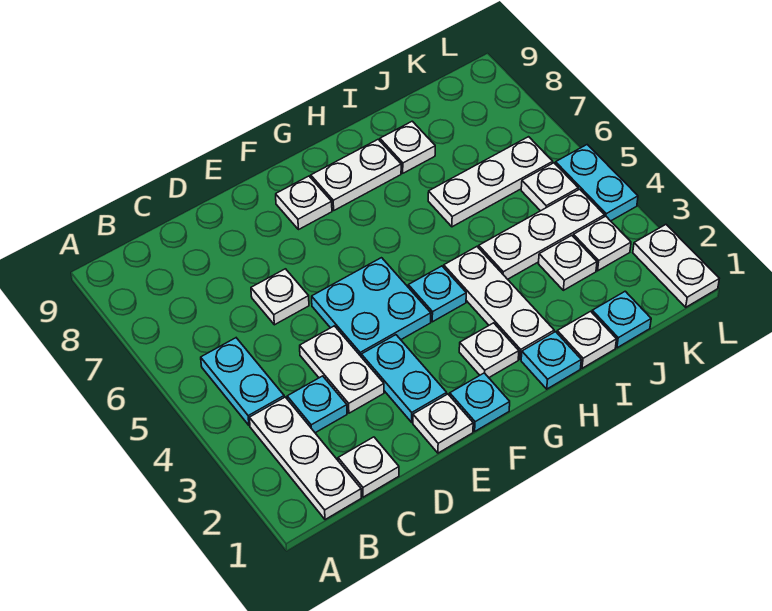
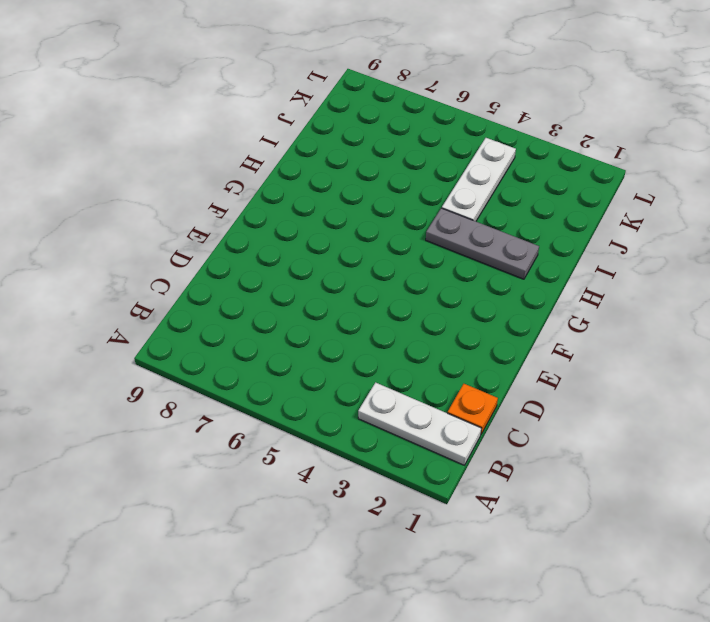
orange plate C1 level 1 -> white plate C1 level 1
grey plate H2:H4 level 1 -> white plate H2:H4 level 1
none -> cyan plate B4:B5 level 1
none -> cyan plate C3 level 1
none -> white plate D3:D4 level 1

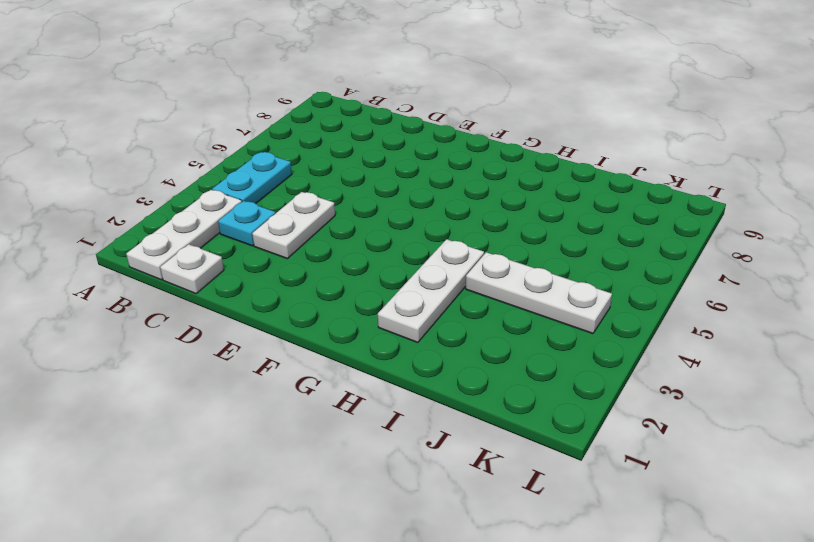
none -> white plate D6 level 1
none -> white plate E1 level 1
none -> cyan plate E2:E3 level 1

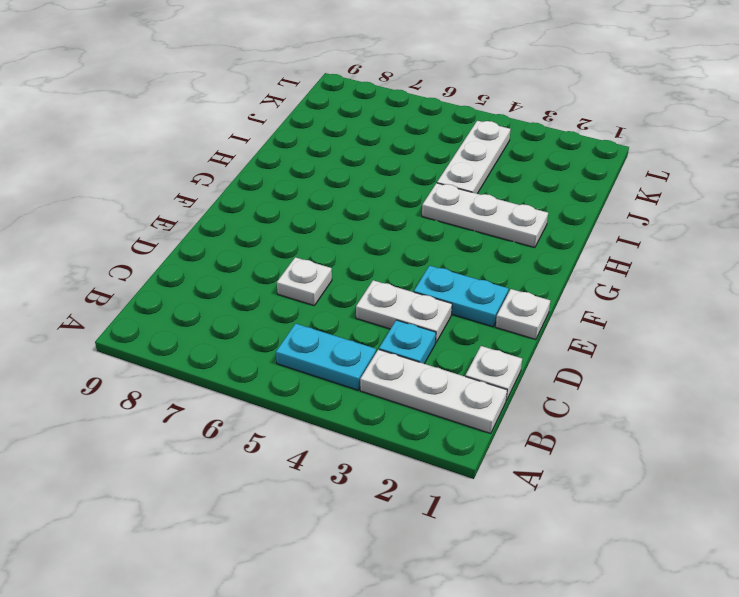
none -> cyan plate E4:F5 level 1
none -> cyan plate F1 level 1
none -> white plate F8 level 1

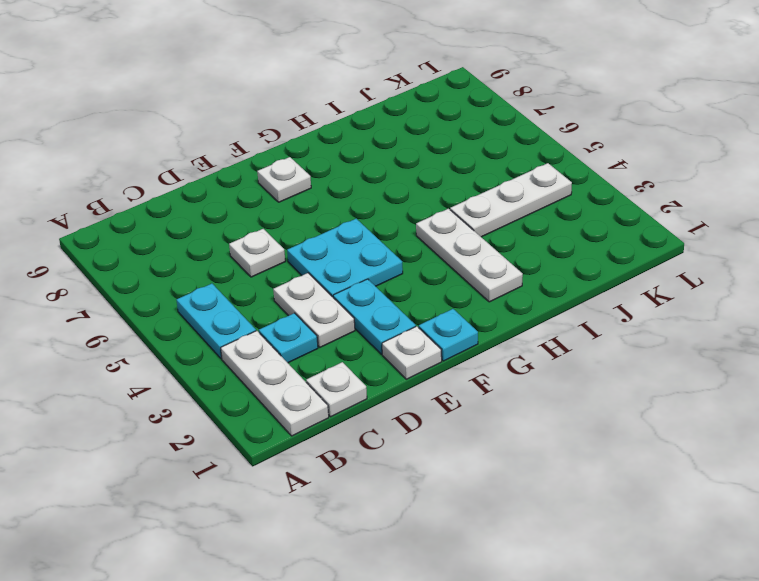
none -> white plate G2 level 1
none -> cyan plate G4 level 1
none -> white plate G8:H8 level 1

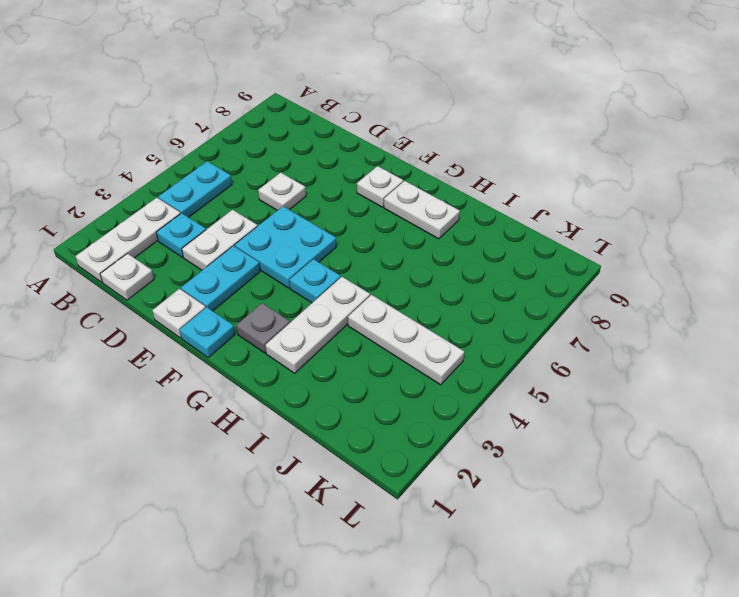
grey plate G2 level 1 -> white plate G2 level 1
none -> cyan plate H1 level 1
none -> white plate I1 level 1
none -> white plate I6:K6 level 1

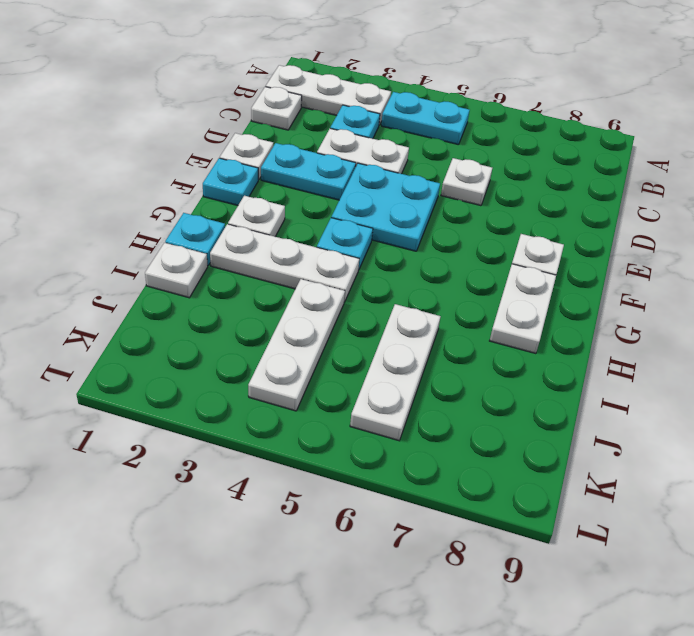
none -> white plate I8 level 1
none -> cyan plate J1 level 1
none -> white plate J3 level 1

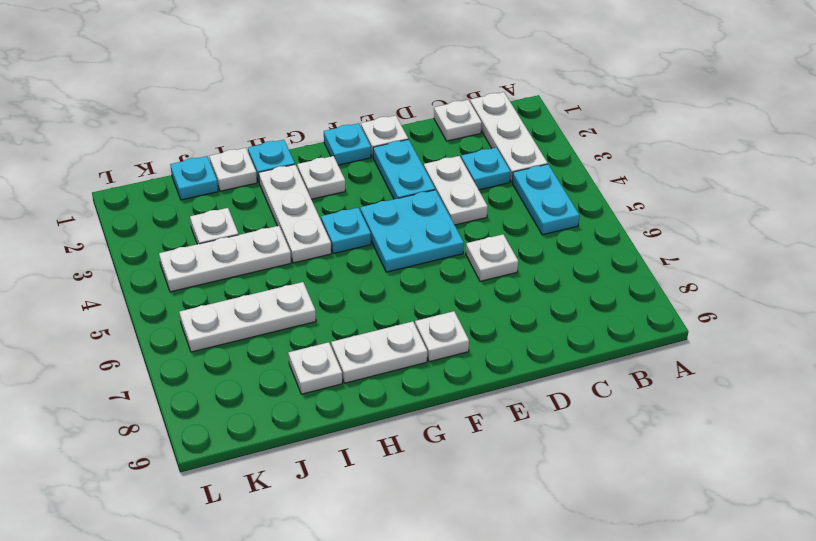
none -> white plate K3 level 1
none -> white plate K5 level 1
none -> white plate L1:L2 level 1

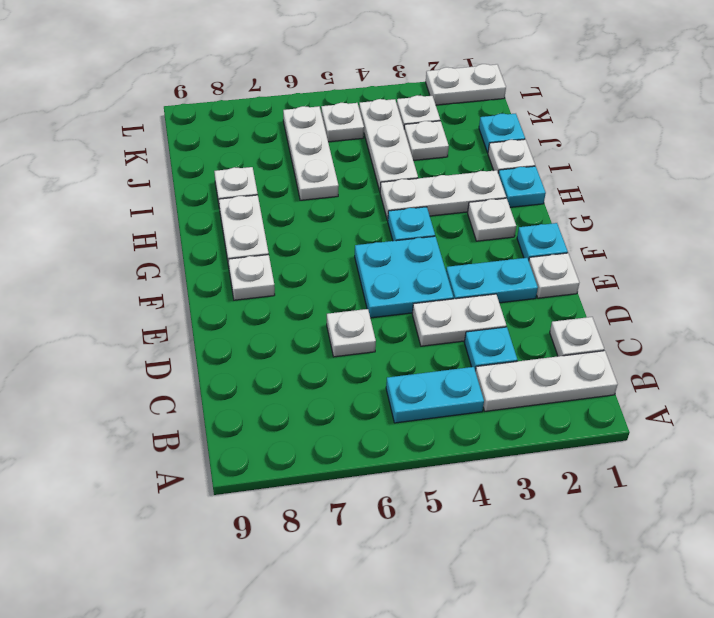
none -> cyan plate L4:L5 level 1

